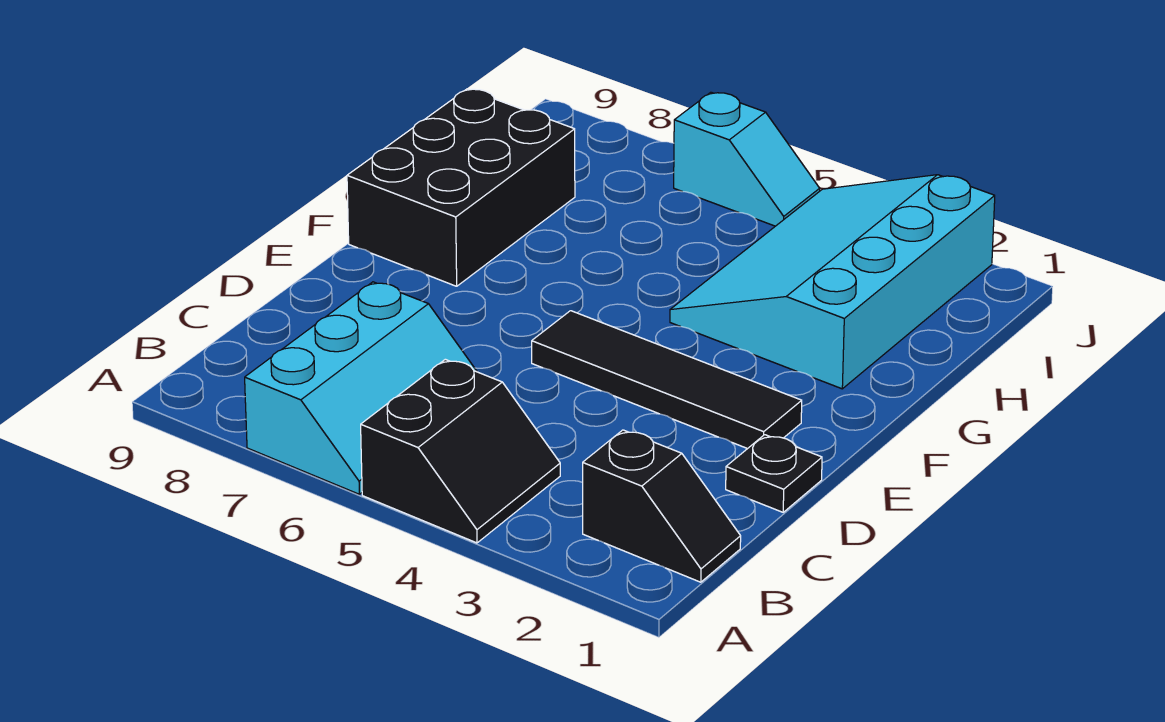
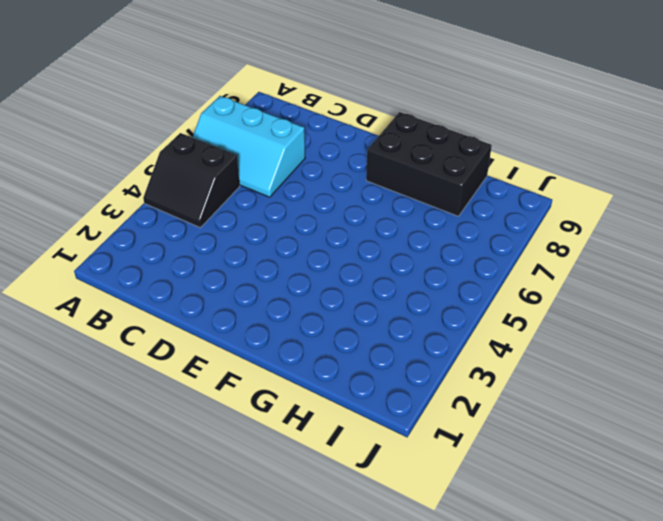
none -> black slope B1:B2 level 1 top 2
none -> black plate D1 level 1

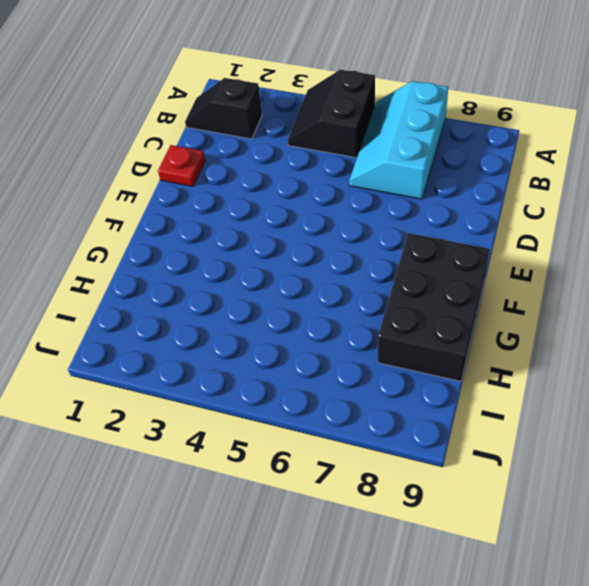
red plate D1 level 1 -> black plate D1 level 1
none -> black tile E2:E5 level 1
none -> cyan slope G2:J4 level 1 top 2

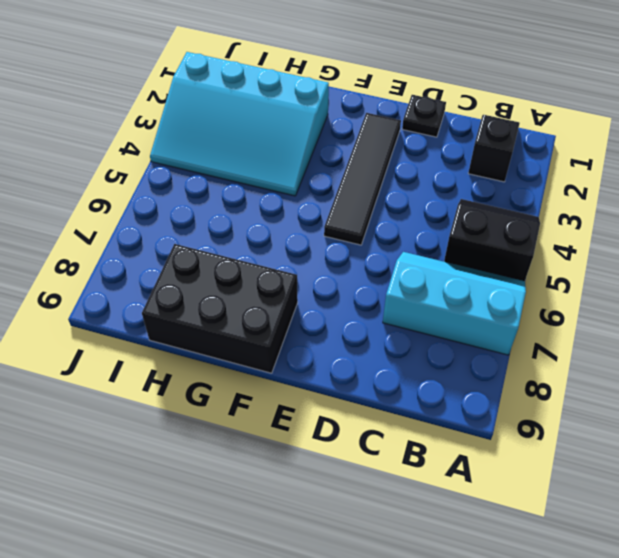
none -> cyan slope J5:J6 level 1 top 6

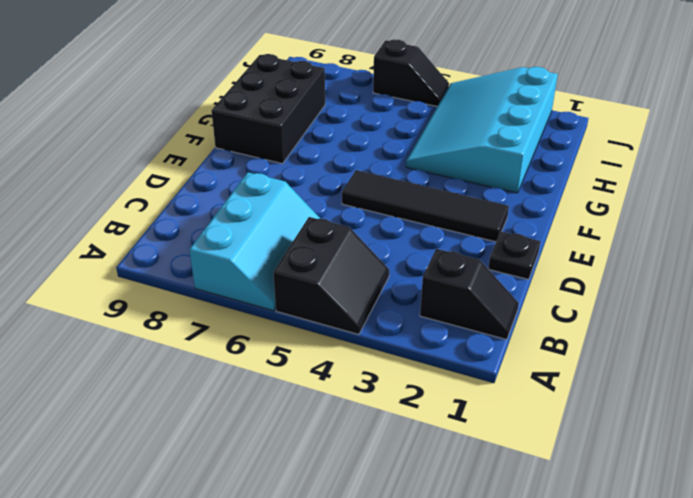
black slope J5:J6 level 1 top 6 -> cyan slope J5:J6 level 1 top 6

